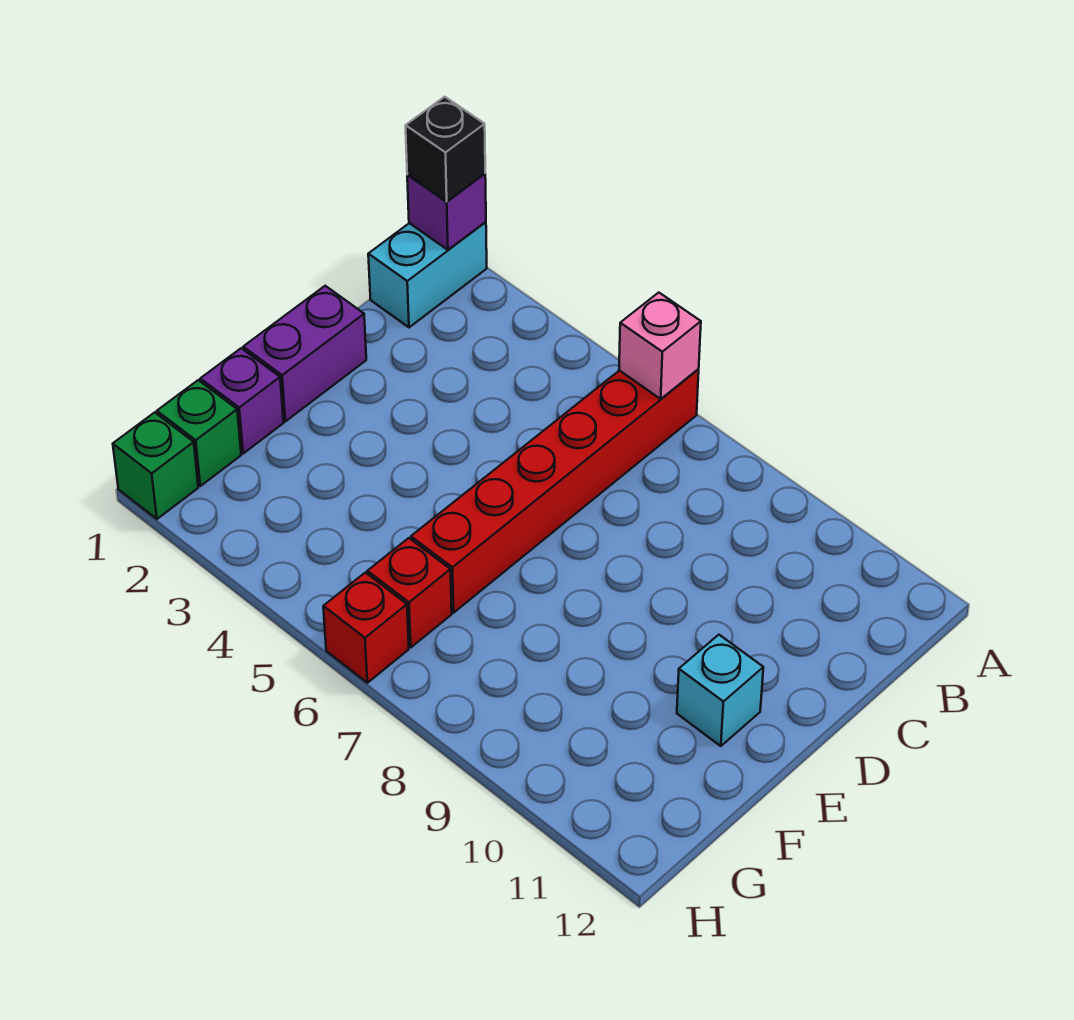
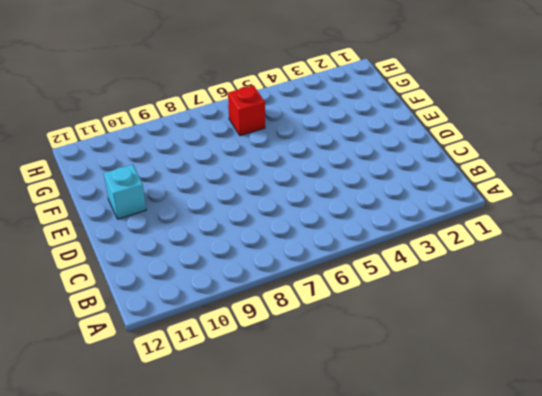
none -> cyan brick A1:B1 level 1
none -> red brick A6:F6 level 1
none -> purple brick D1:E1 level 1

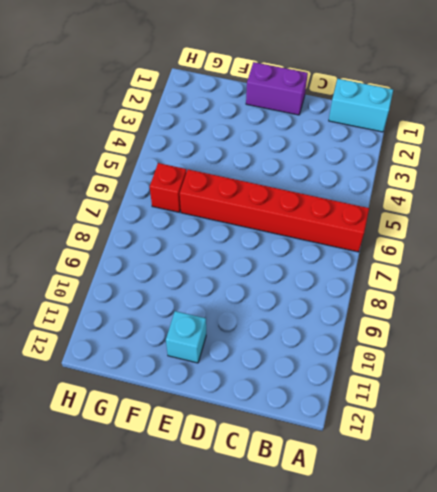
none -> purple brick F1 level 1
none -> green brick G1 level 1
none -> green brick H1 level 1

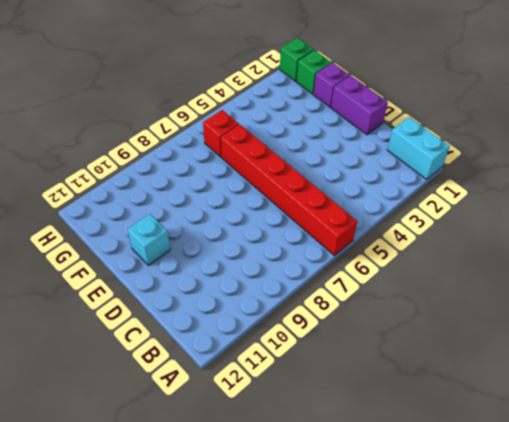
none -> red brick H6 level 1
none -> purple brick A1 level 2
none -> pink brick A6 level 2

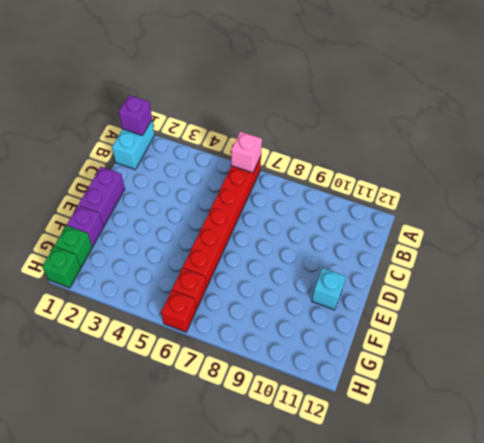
none -> black brick A1 level 3

